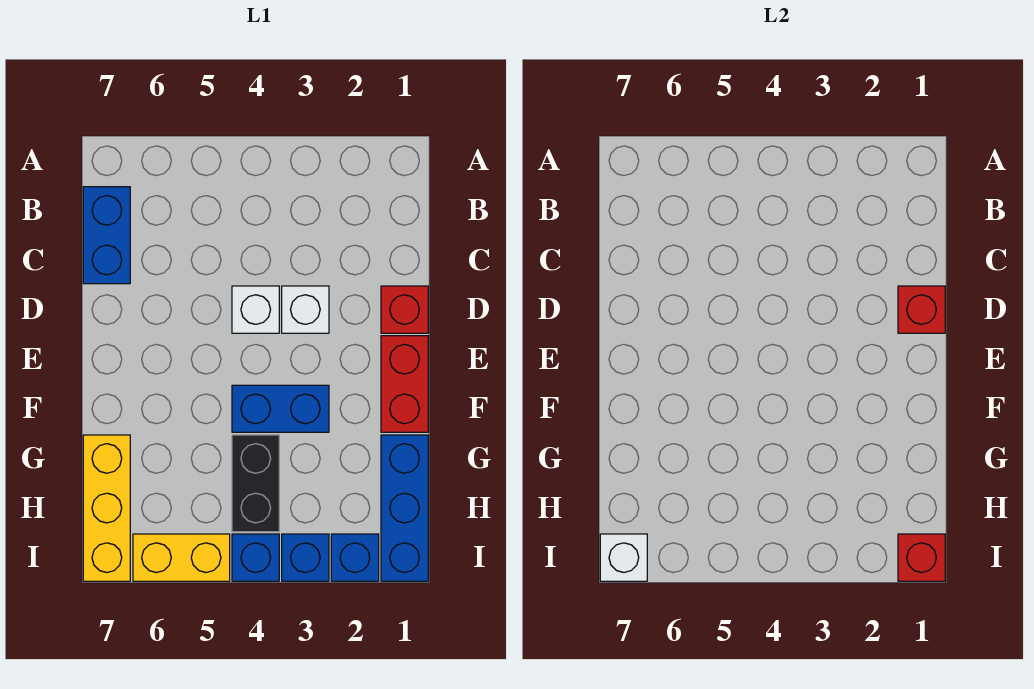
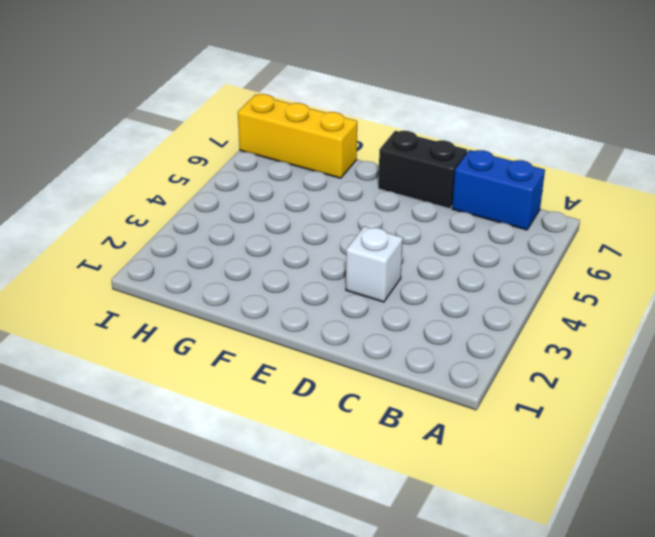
black brick D7:E7 level 1 -> black brick G4:H4 level 1
none -> red brick D1 level 1
none -> white brick D4 level 1
none -> red brick E1:F1 level 1

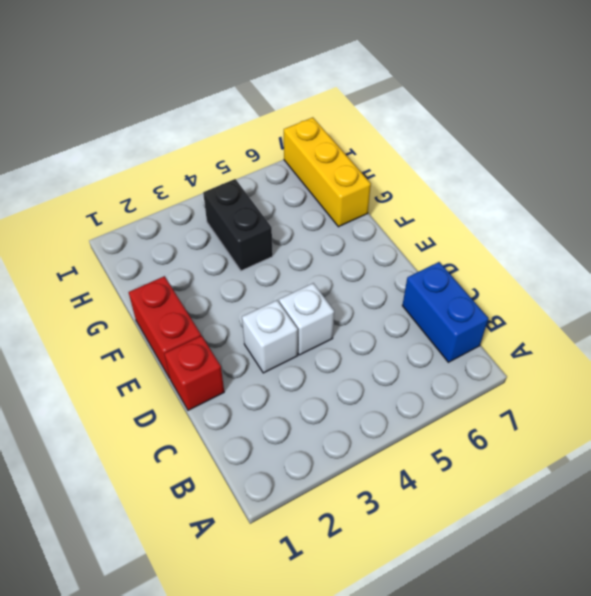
none -> blue brick F3:F4 level 1
none -> blue brick G1:I1 level 1
none -> blue brick I2 level 1

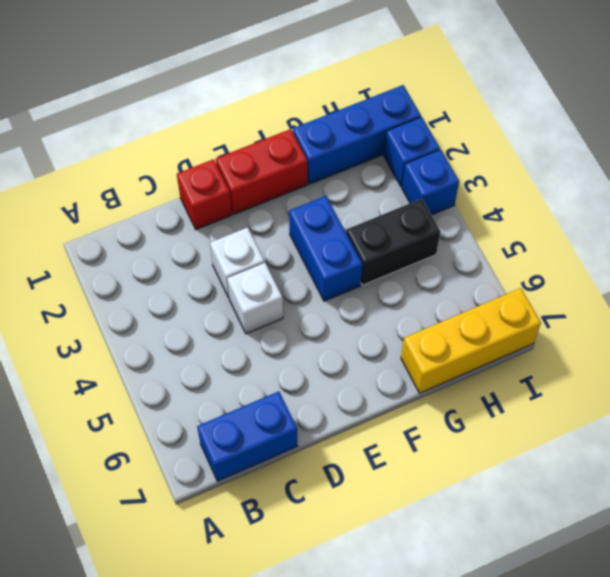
none -> blue brick I4 level 1
none -> yellow brick I5:I6 level 1
none -> red brick D1 level 2

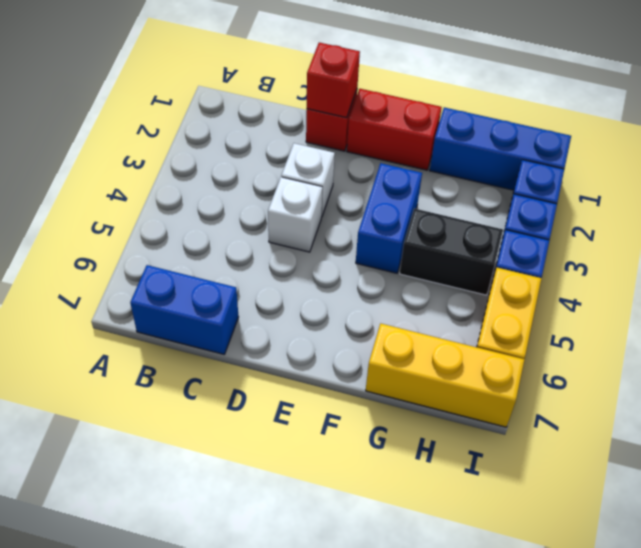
none -> red brick I1 level 2
none -> white brick I7 level 2

